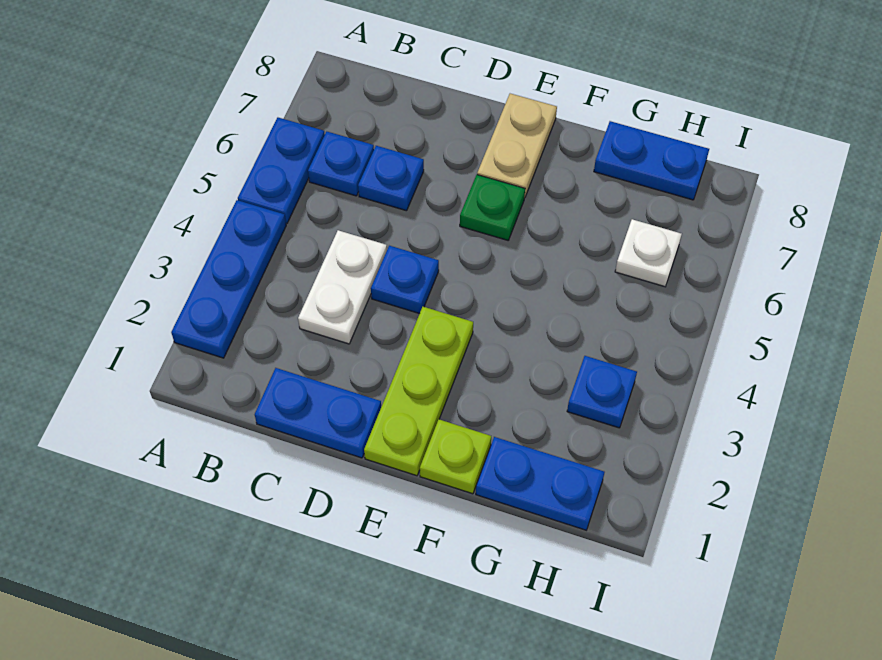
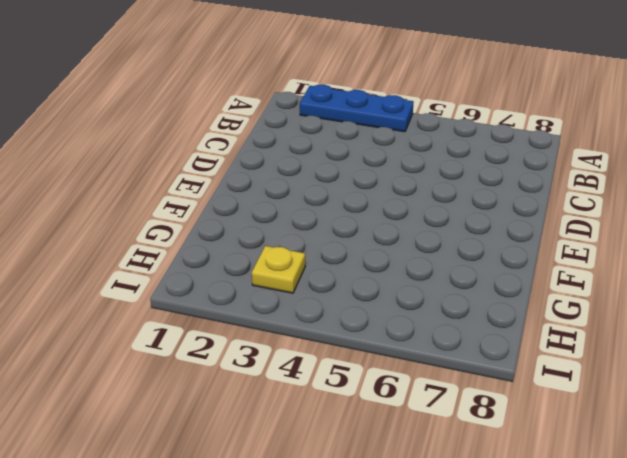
yellow plate H3 level 1 -> blue plate H3 level 1
none -> blue plate A5:A6 level 1
none -> blue plate B6 level 1
none -> blue plate C1:D1 level 1

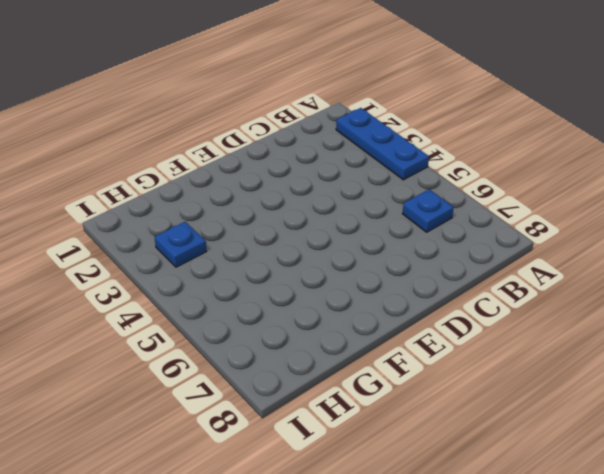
none -> blue plate A5:A6 level 1
none -> blue plate C1:D1 level 1
none -> white plate C3:C4 level 1

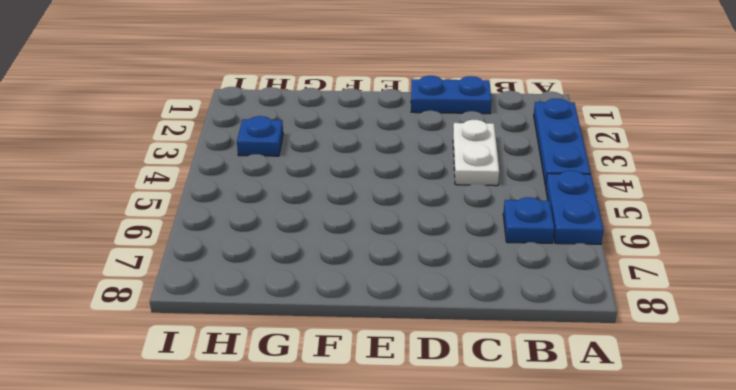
none -> blue plate C6 level 1
none -> blue plate D4 level 1
none -> lime plate E1:E3 level 1

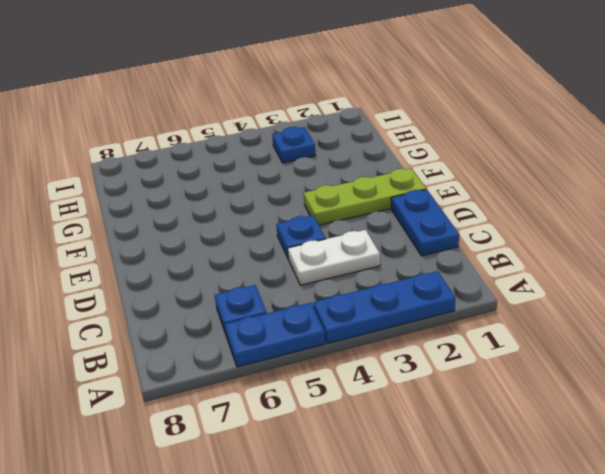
none -> blue plate C6 level 1
none -> green plate E6 level 1
none -> tan plate E7:E8 level 1

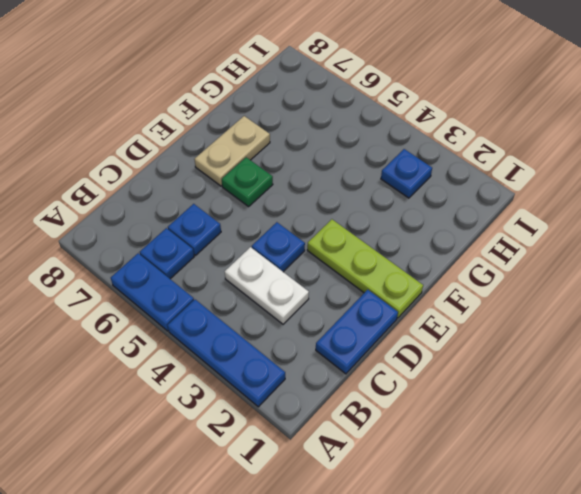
tan plate E7:F7 level 1 -> tan plate E7:E8 level 1
none -> lime plate F1 level 1
none -> blue plate G1:H1 level 1
none -> blue plate G8:H8 level 1

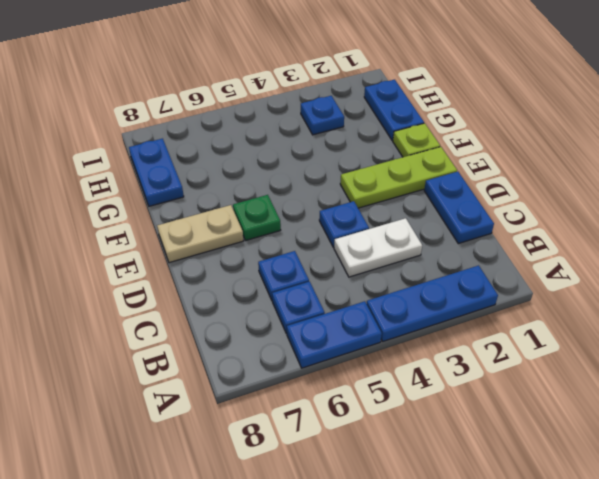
none -> white plate H6 level 1

